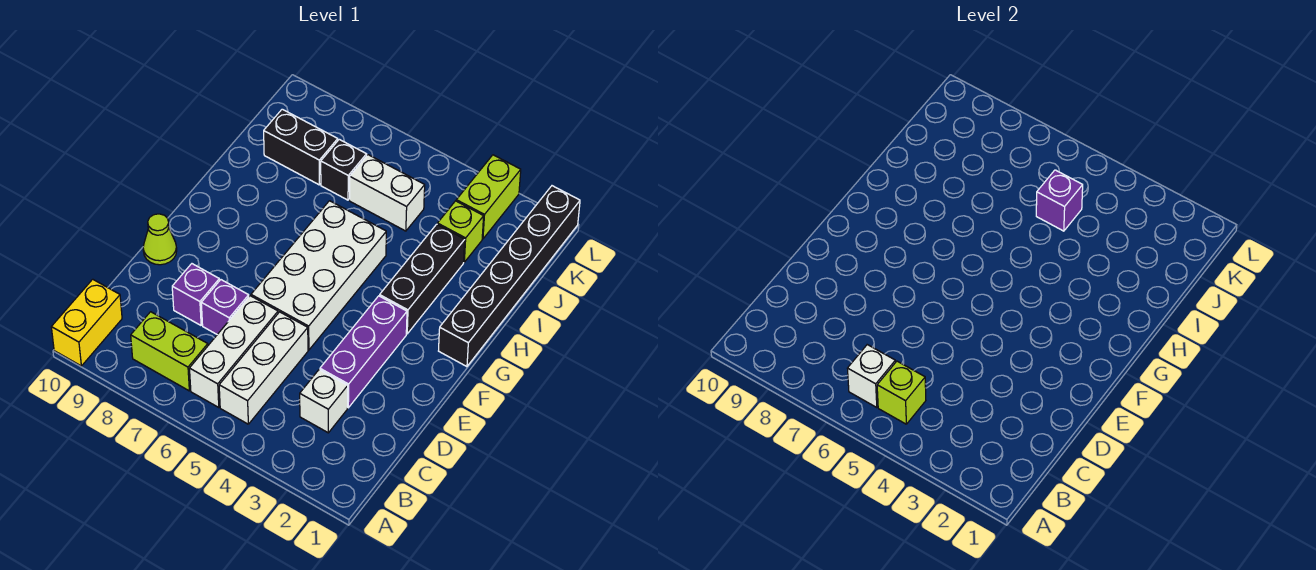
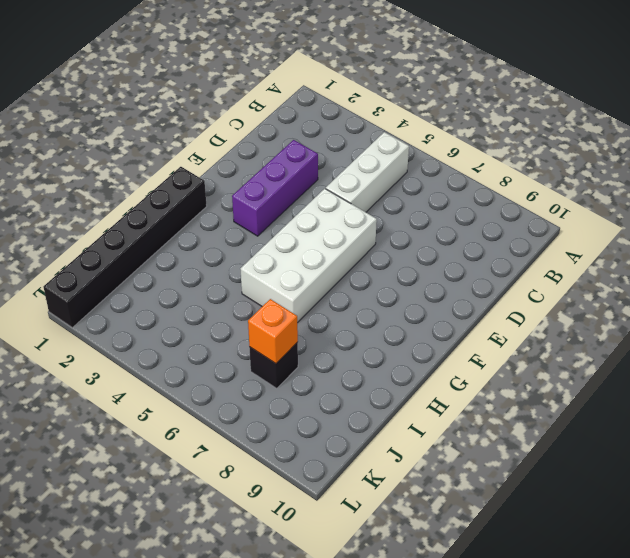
orange brick J7 level 2 -> none
none -> yellow brick A10:B10 level 1
none -> white brick B6:D6 level 1
none -> lime brick B7:B8 level 1

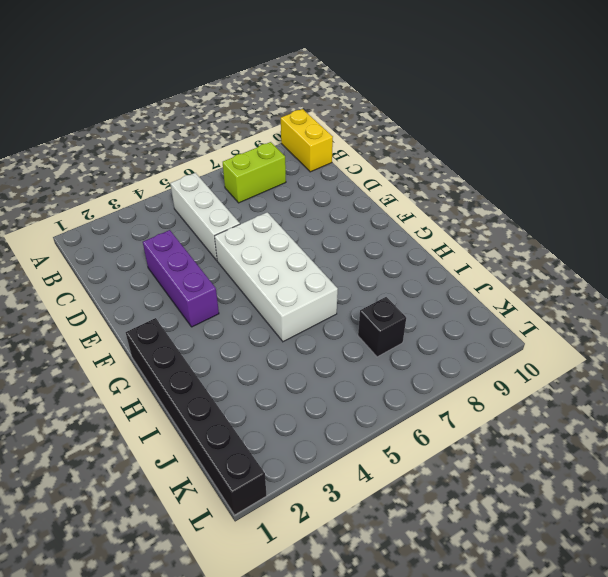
none -> white brick B6:D6 level 1
none -> white brick C3 level 1
none -> purple brick D7 level 1

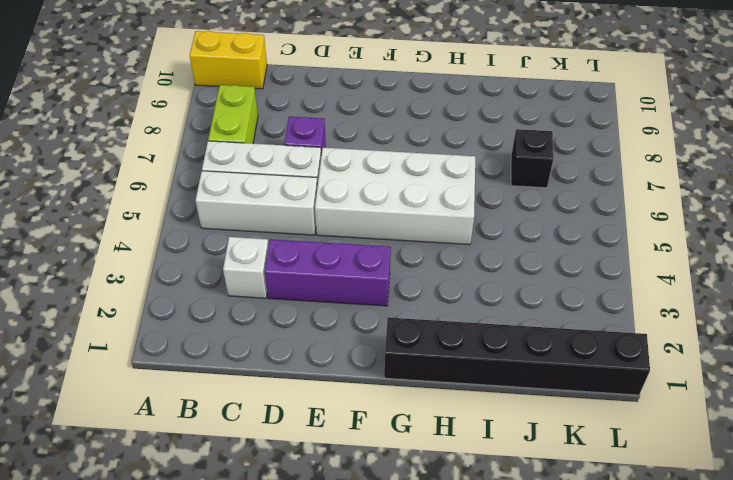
none -> purple brick D8 level 1
none -> lime cone E10 level 1
none -> black brick G3:I3 level 1

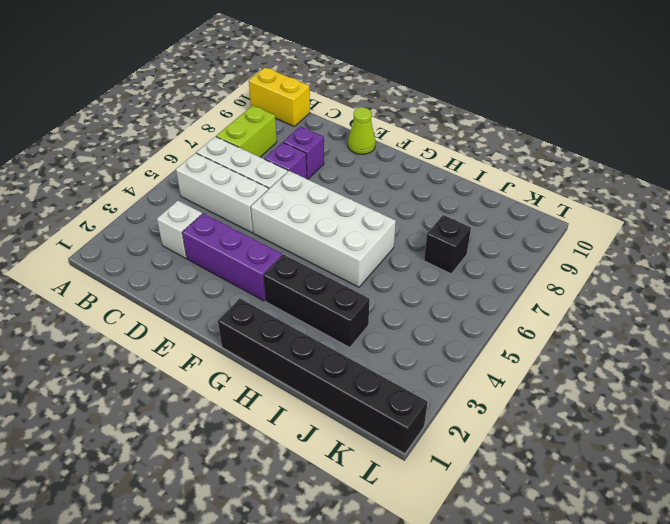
none -> lime brick J3 level 1
none -> white brick J5:J6 level 1
none -> black brick J8:J9 level 1

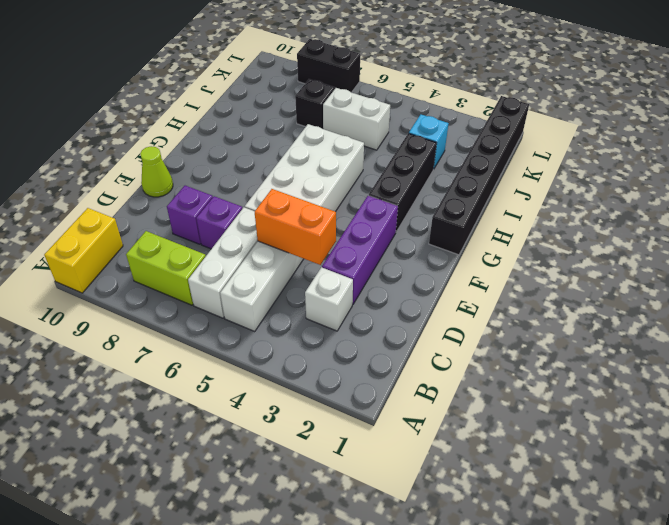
orange brick D4:D5 level 2 -> none
cyan brick J3 level 1 -> lime brick J3 level 1
black brick L7:L8 level 1 -> black brick J8:J9 level 1
none -> lime brick K3:L3 level 1
none -> lime brick B5 level 2
none -> white brick B6 level 2

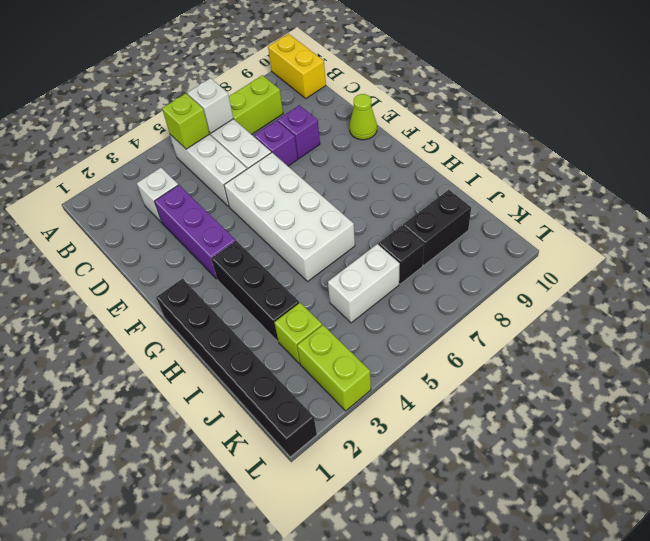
none -> purple brick J5 level 2

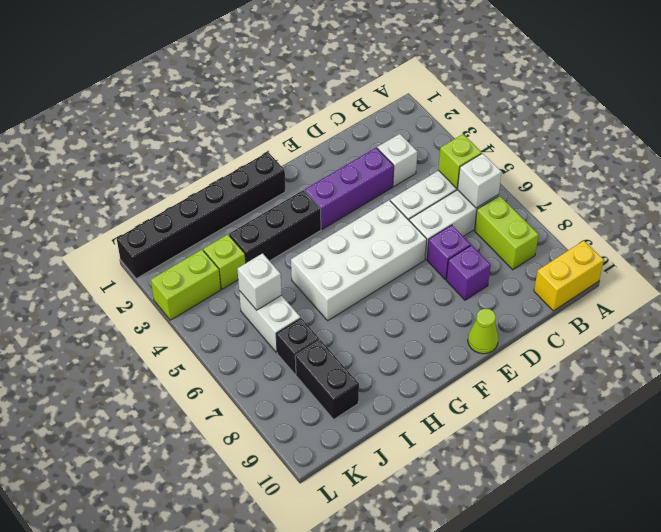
white brick J5 level 2 -> purple brick J5 level 2

